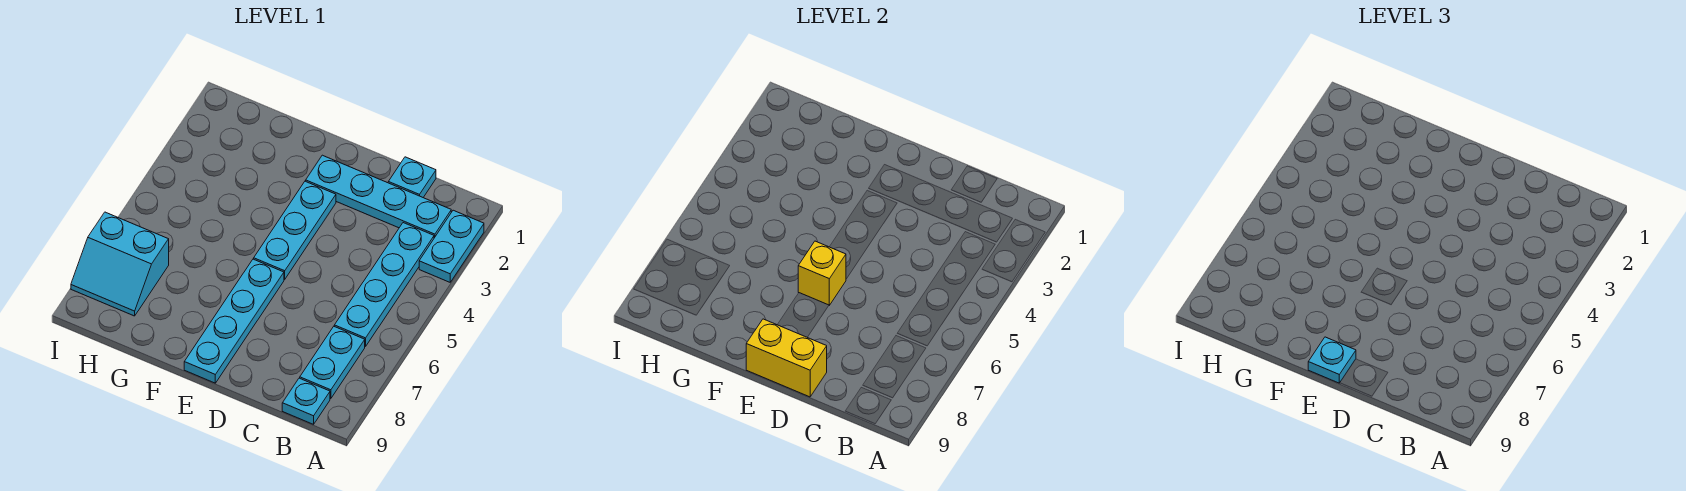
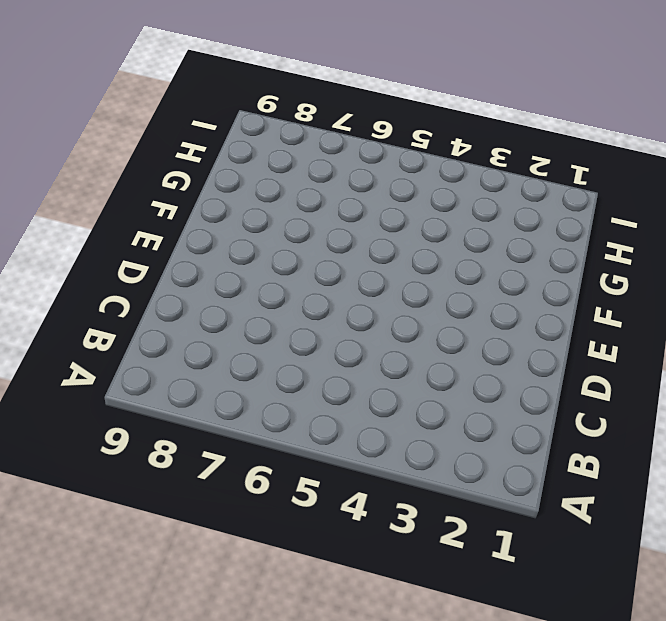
none -> cyan plate A2:A3 level 1
none -> cyan plate B2:E2 level 1
none -> cyan plate B3:B6 level 1

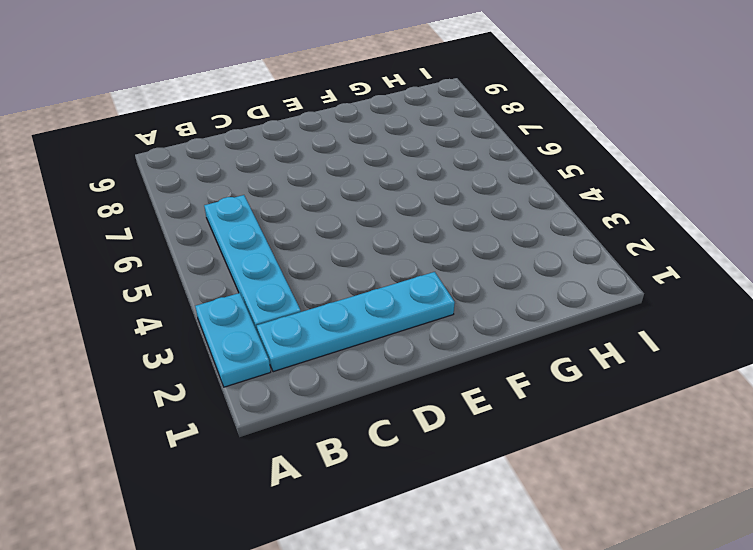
none -> cyan plate B7:B8 level 1
none -> cyan plate B9 level 1
none -> cyan plate C1 level 1

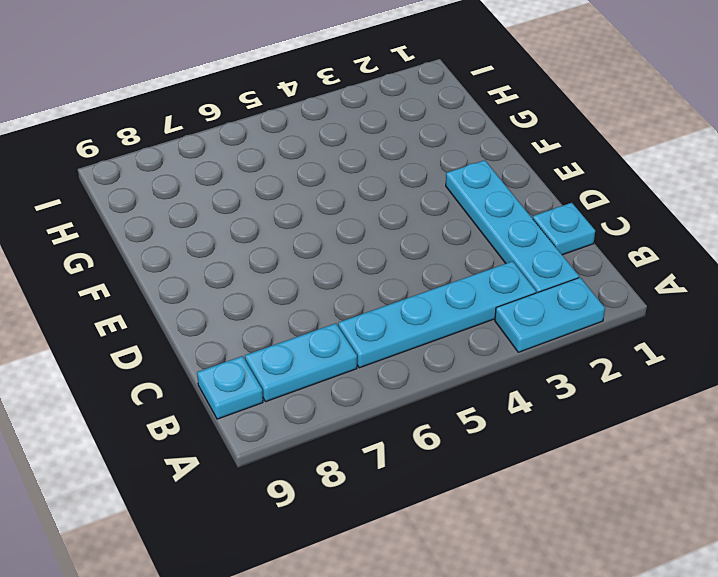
none -> cyan plate E3:E5 level 1
none -> cyan plate E6:E9 level 1
none -> cyan slope H7:I8 level 1 top 7

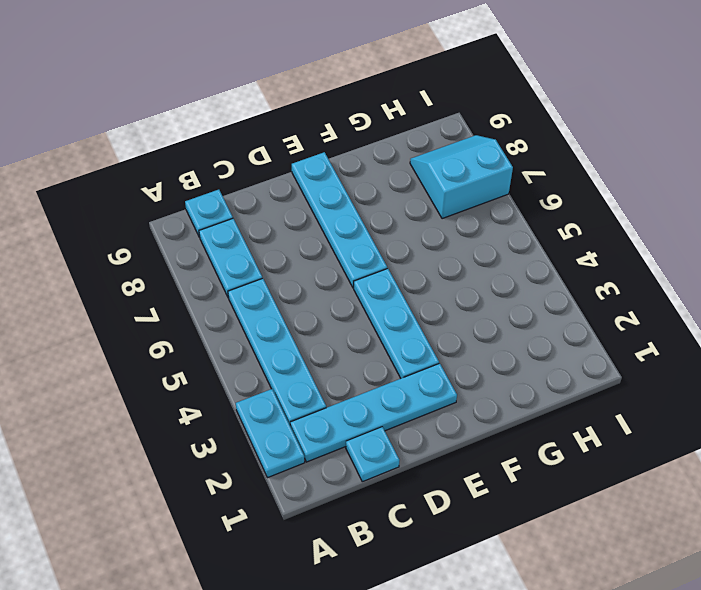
none -> yellow brick D9:E9 level 2
none -> yellow brick E6 level 2
none -> cyan plate E9 level 3

